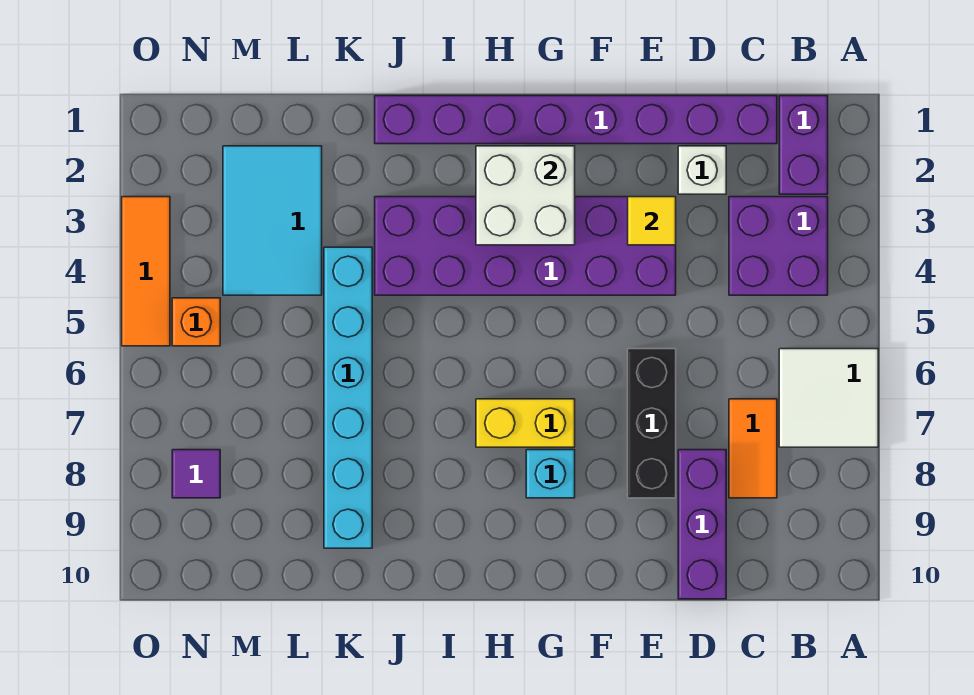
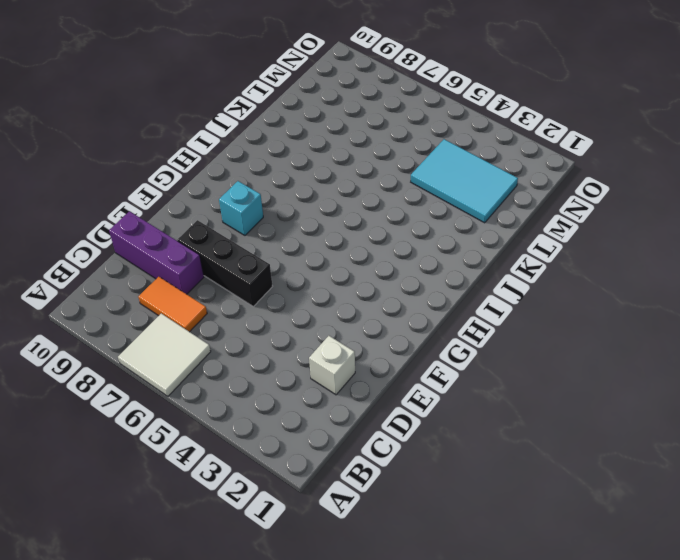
none -> purple brick B1:B2 level 1
none -> purple brick B3:C4 level 1
none -> purple brick C1:J1 level 1

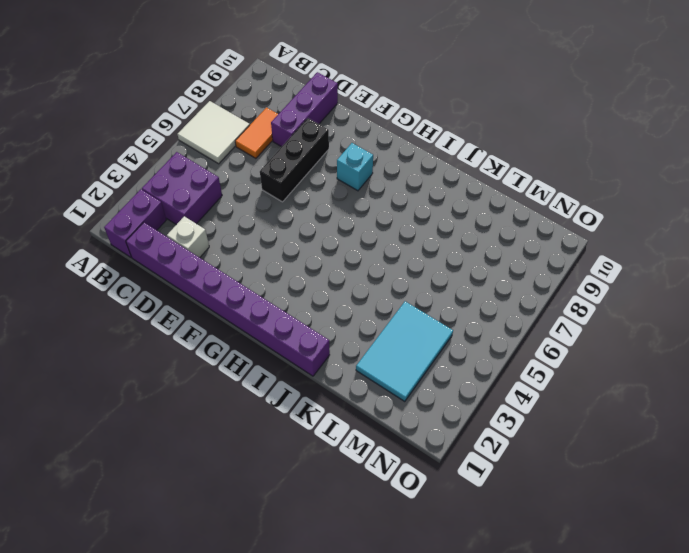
none -> purple brick E3:J4 level 1
none -> yellow brick G7:H7 level 1
none -> cyan brick K4:K9 level 1

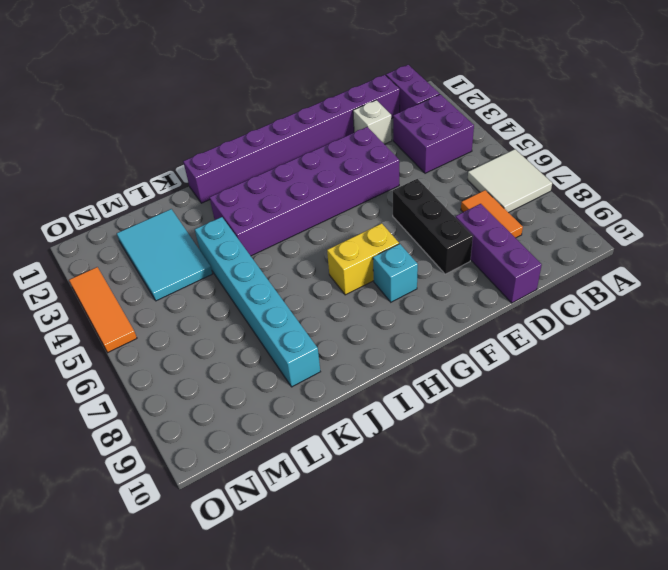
none -> orange brick N5 level 1
none -> purple tile N8 level 1
none -> yellow tile E3 level 2

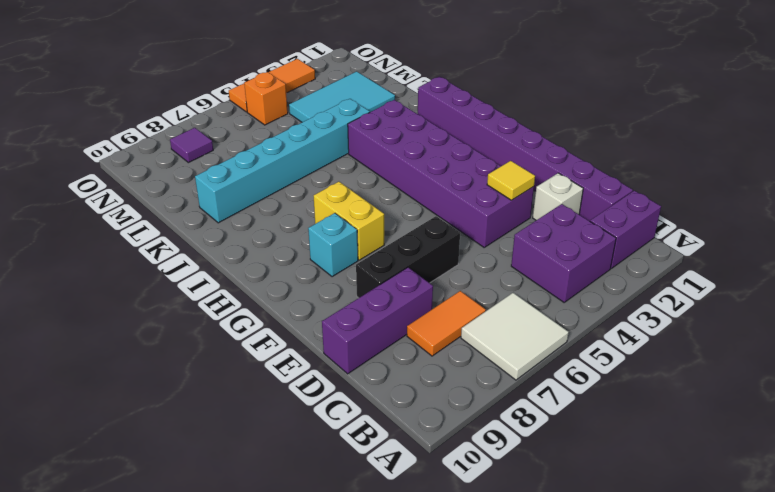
none -> white brick G2:H3 level 2

